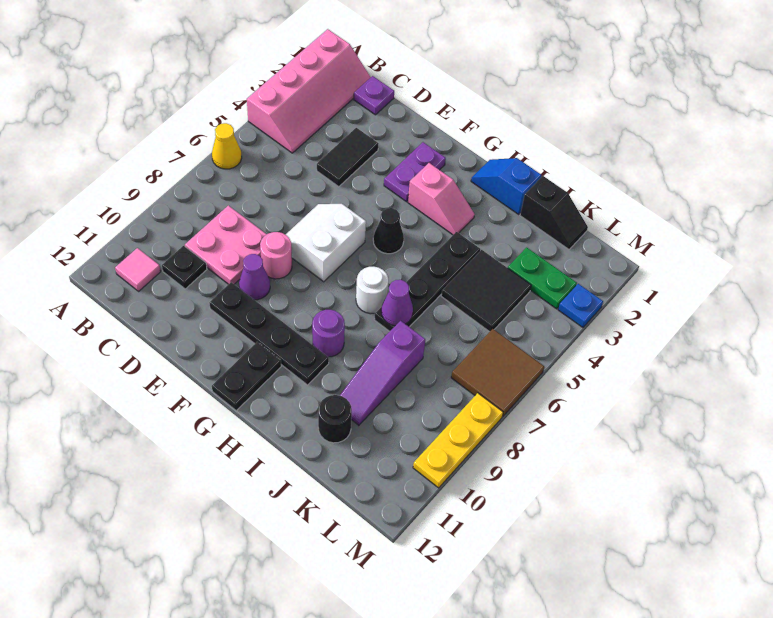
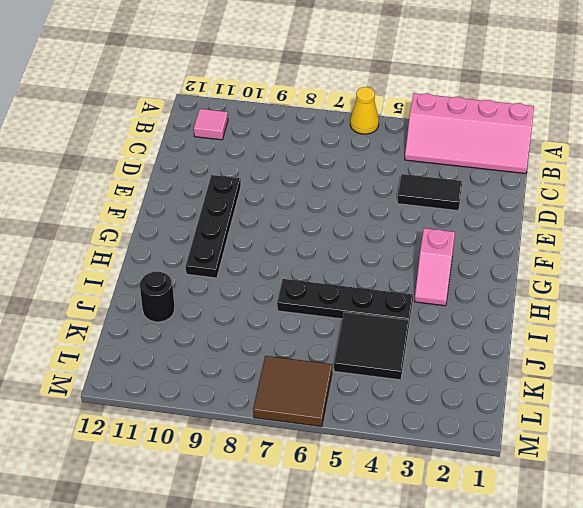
none -> purple plate C1 level 1
none -> pink plate C8:D9 level 1
none -> black plate C10 level 1

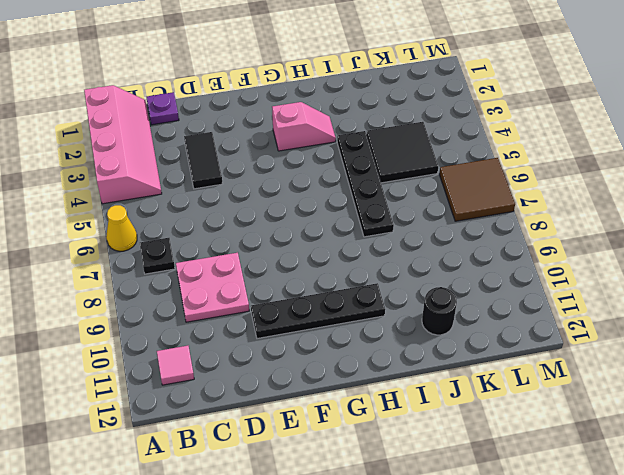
black plate B7 level 1 -> black plate C10 level 1
none -> white slope E6:F7 level 1 top F
none -> pink round brick E8 level 1
none -> purple cone E9 level 1

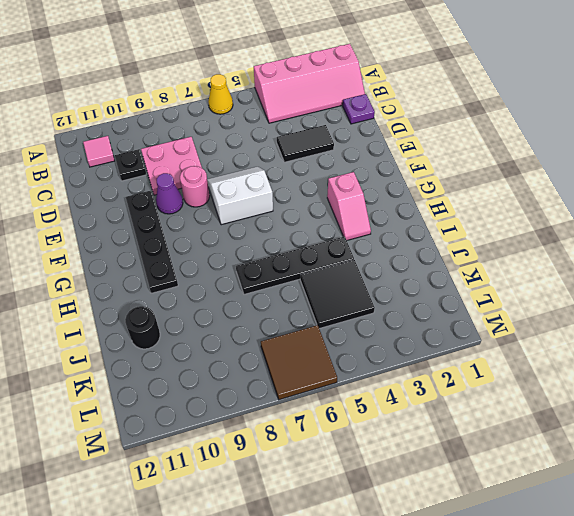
none -> purple plate F2:F3 level 1
none -> black cone G5 level 1
none -> black plate G11:G12 level 1

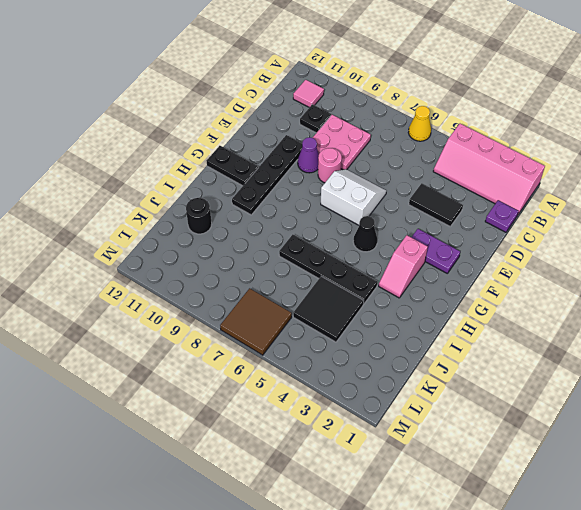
none -> blue slope H1:I1 level 1 top I
none -> white round brick H7 level 1
none -> purple round brick H9 level 1

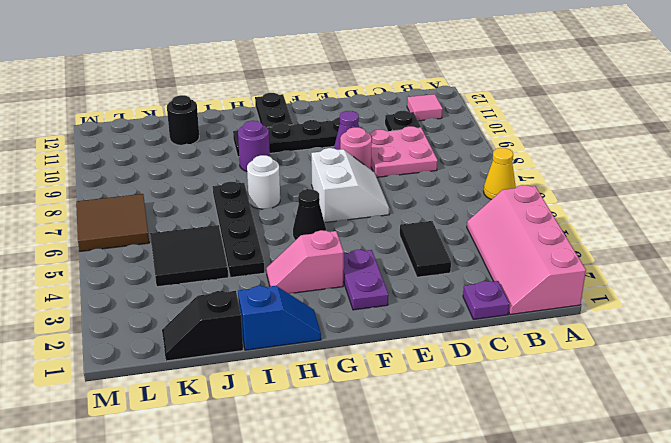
none -> purple slope J8:J10 level 1 top 8
none -> green plate K3:L3 level 1
none -> blue plate M3 level 1

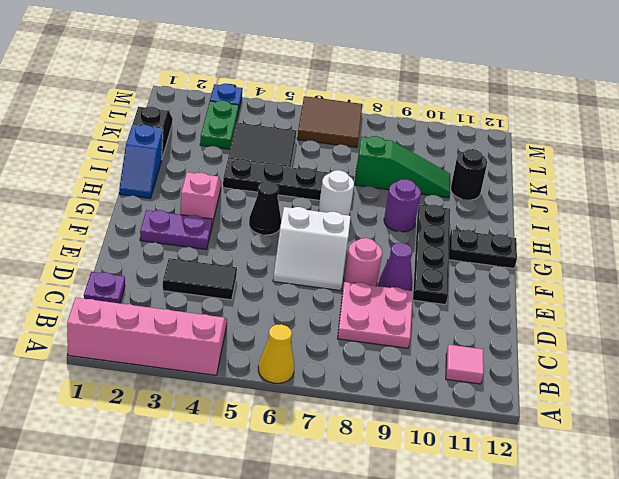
green slope J8:J10 level 1 top 8 -> purple slope J8:J10 level 1 top 8
none -> black plate C10 level 1
none -> yellow plate M8:M10 level 1
none -> purple cone I7 level 2

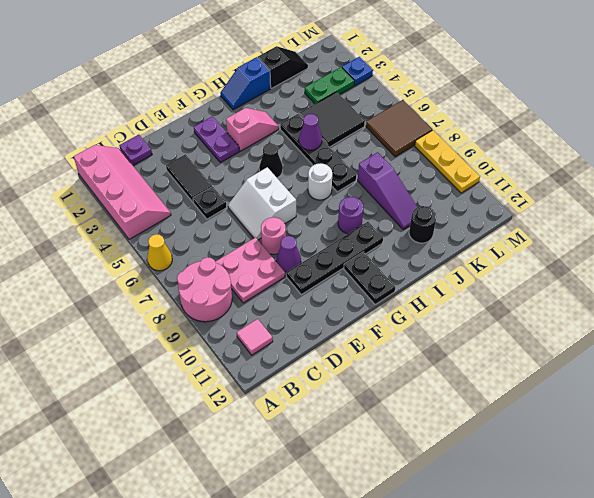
pink round brick A8:B9 level 1 -> none
black plate D5 level 1 -> black plate C10 level 1
purple cone I5 level 2 -> purple cone I7 level 2

